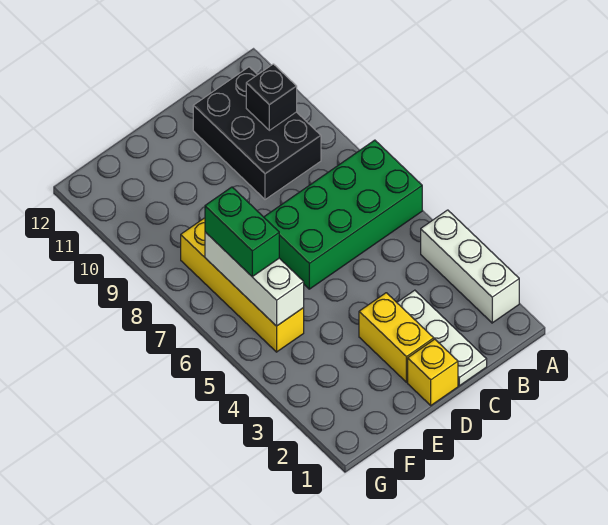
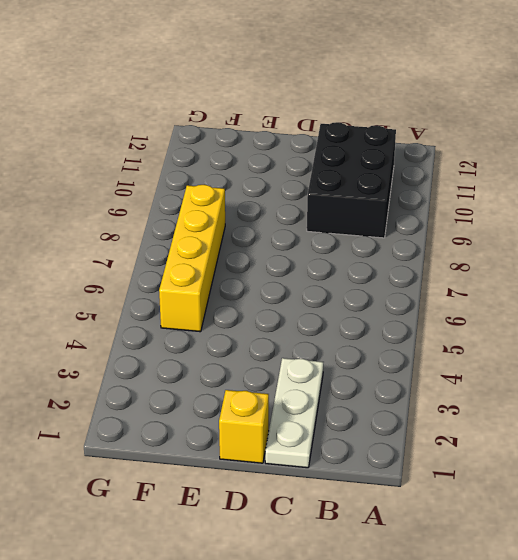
none -> white brick A2:A4 level 1
none -> green brick A6:D7 level 1

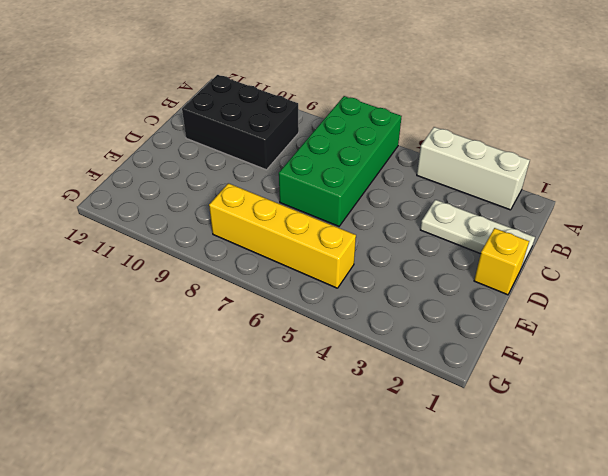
none -> yellow brick D2:D3 level 1
none -> black brick B10 level 2

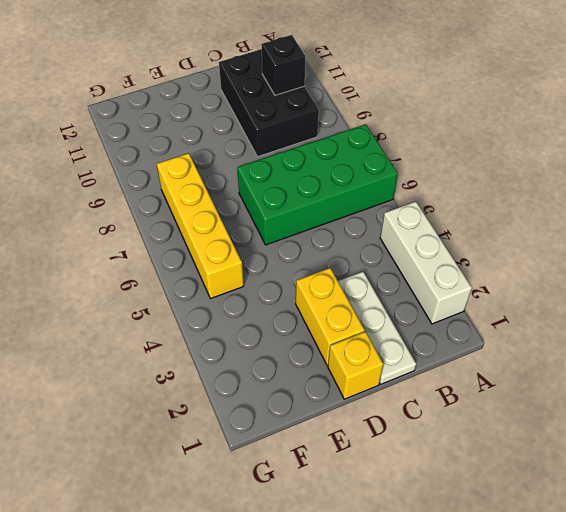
none -> white brick F5:F7 level 2
none -> green brick F6:F7 level 3

